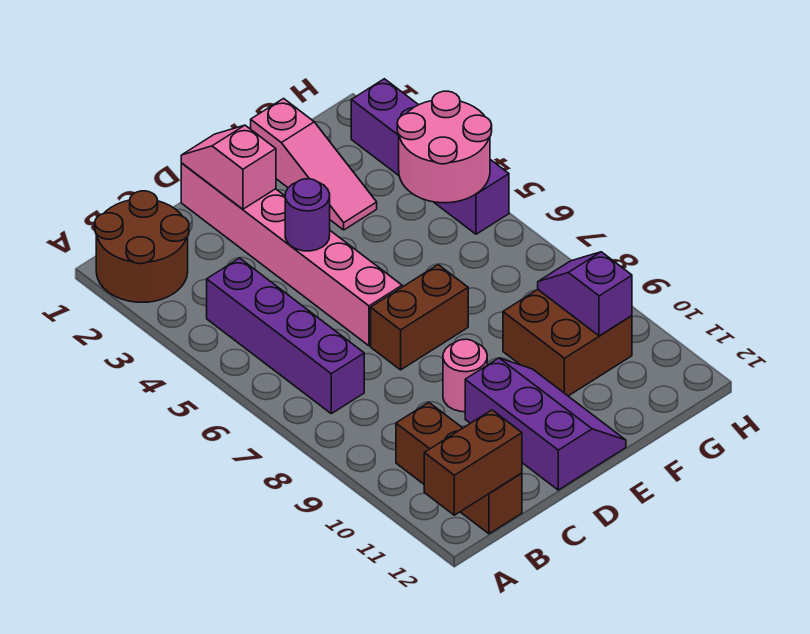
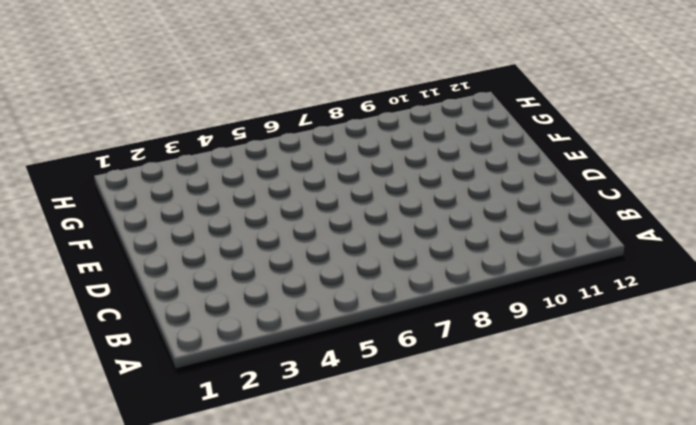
none -> brown round brick A1:B2 level 1
none -> purple brick B4:B7 level 1
none -> brown brick B10:B12 level 1

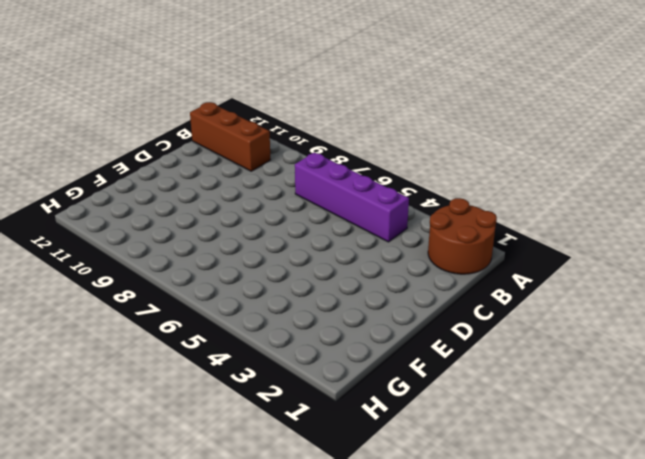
none -> pink brick D1:D6 level 1
none -> brown brick D7:E7 level 1
none -> pink round brick D9 level 1

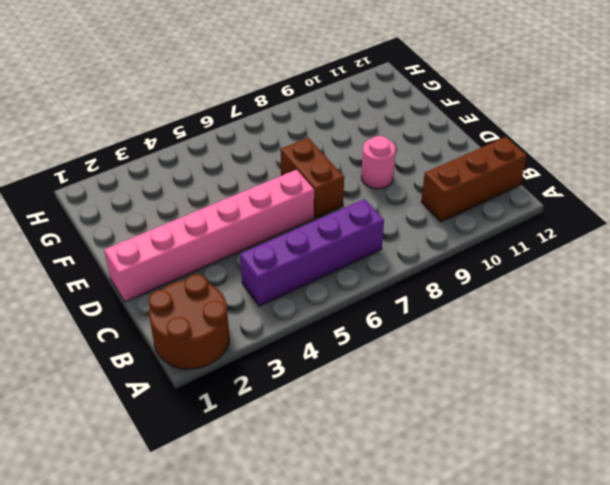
none -> purple slope D10:E12 level 1 top D
none -> pink slope F1:F3 level 1 top 1
none -> brown brick F9:G10 level 1

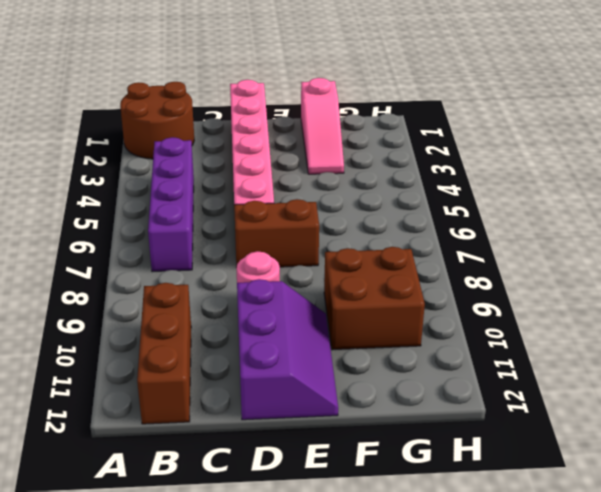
none -> purple brick H2:H5 level 1
none -> brown brick A12:B12 level 2
none -> pink slope D1:D2 level 2 top 2

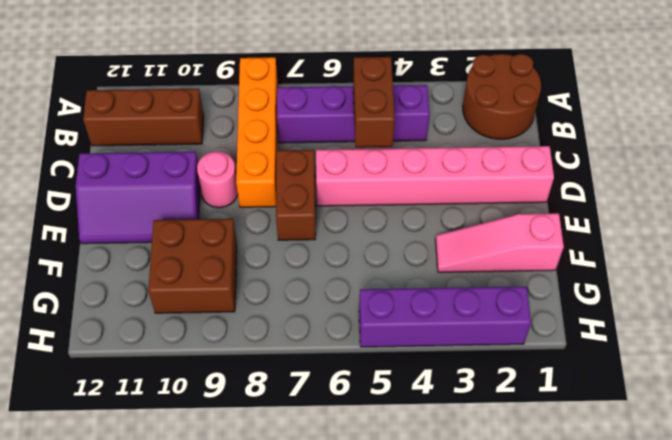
orange brick A8:D8 level 1 -> none
brown brick B5:C5 level 2 -> brown brick A12:B12 level 2
none -> pink slope D1:D2 level 2 top 2
none -> purple round brick D4 level 2
none -> pink round brick G4:H5 level 2

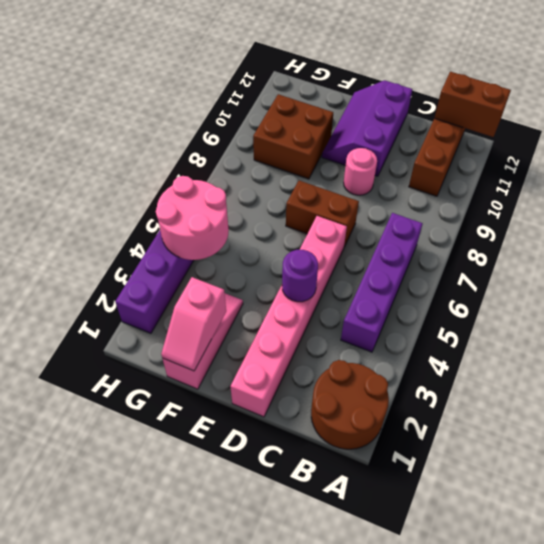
pink slope F1:F2 level 2 top 2 -> pink slope D1:D2 level 2 top 2
none -> purple slope G9:G10 level 2 top 10

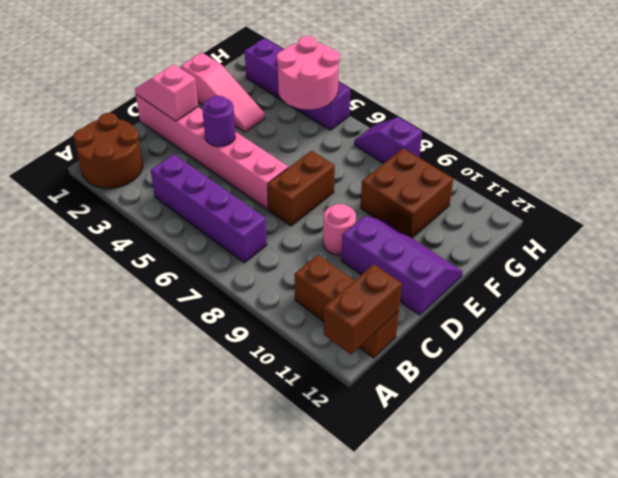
purple slope H7:H8 level 1 top 8 -> purple slope G9:G10 level 2 top 10

